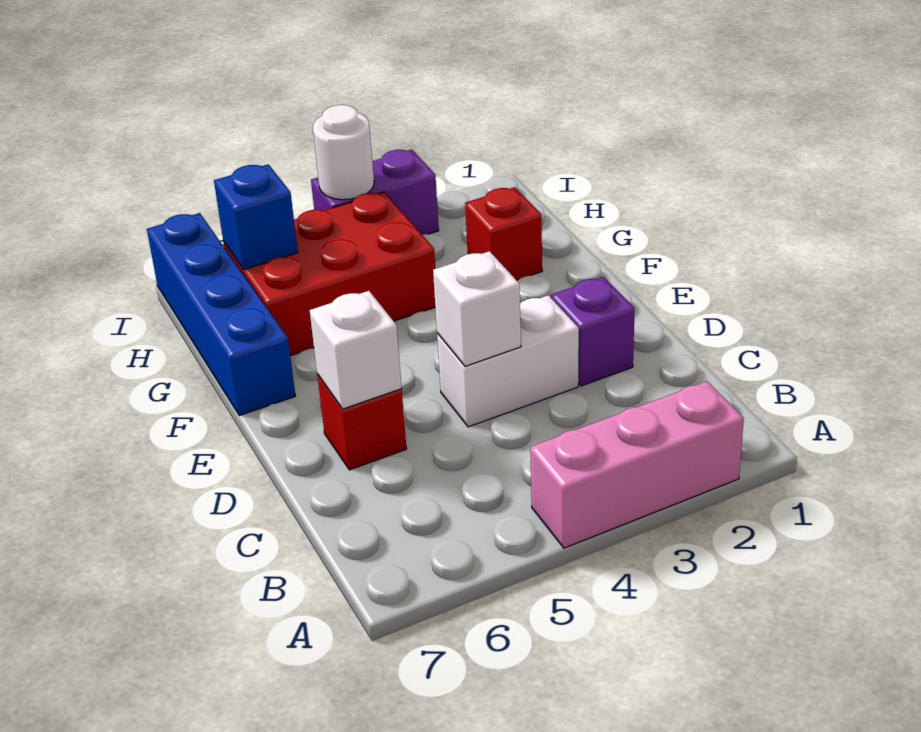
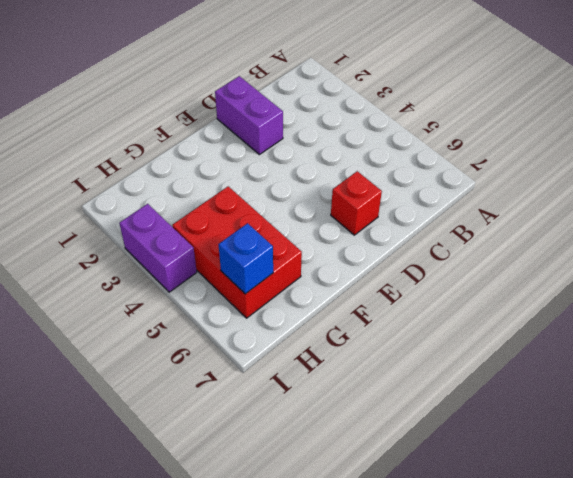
purple brick D1:D2 level 1 -> purple brick D2 level 1
none -> pink brick A2:A4 level 1
none -> white brick D3:D4 level 1
none -> blue brick F7:I7 level 1

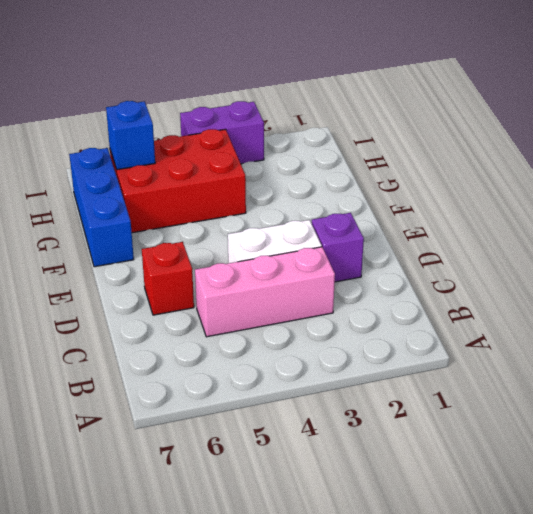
pink brick C3:C5 level 1 -> pink brick A2:A4 level 1
blue brick F7:H7 level 1 -> blue brick F7:I7 level 1
none -> red brick G2 level 1
none -> white brick D4 level 2
none -> white brick D6 level 2

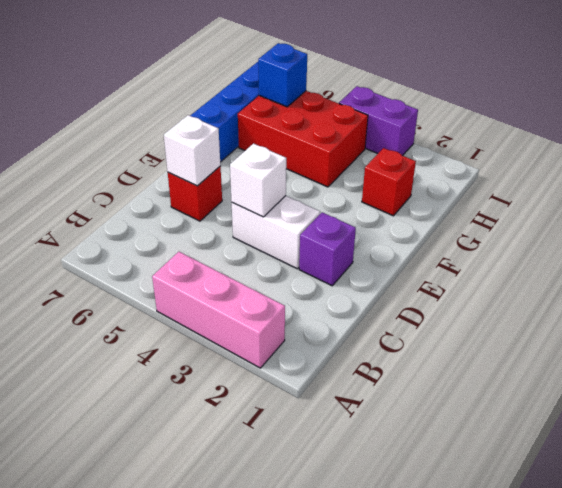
none -> white round brick I4 level 2

